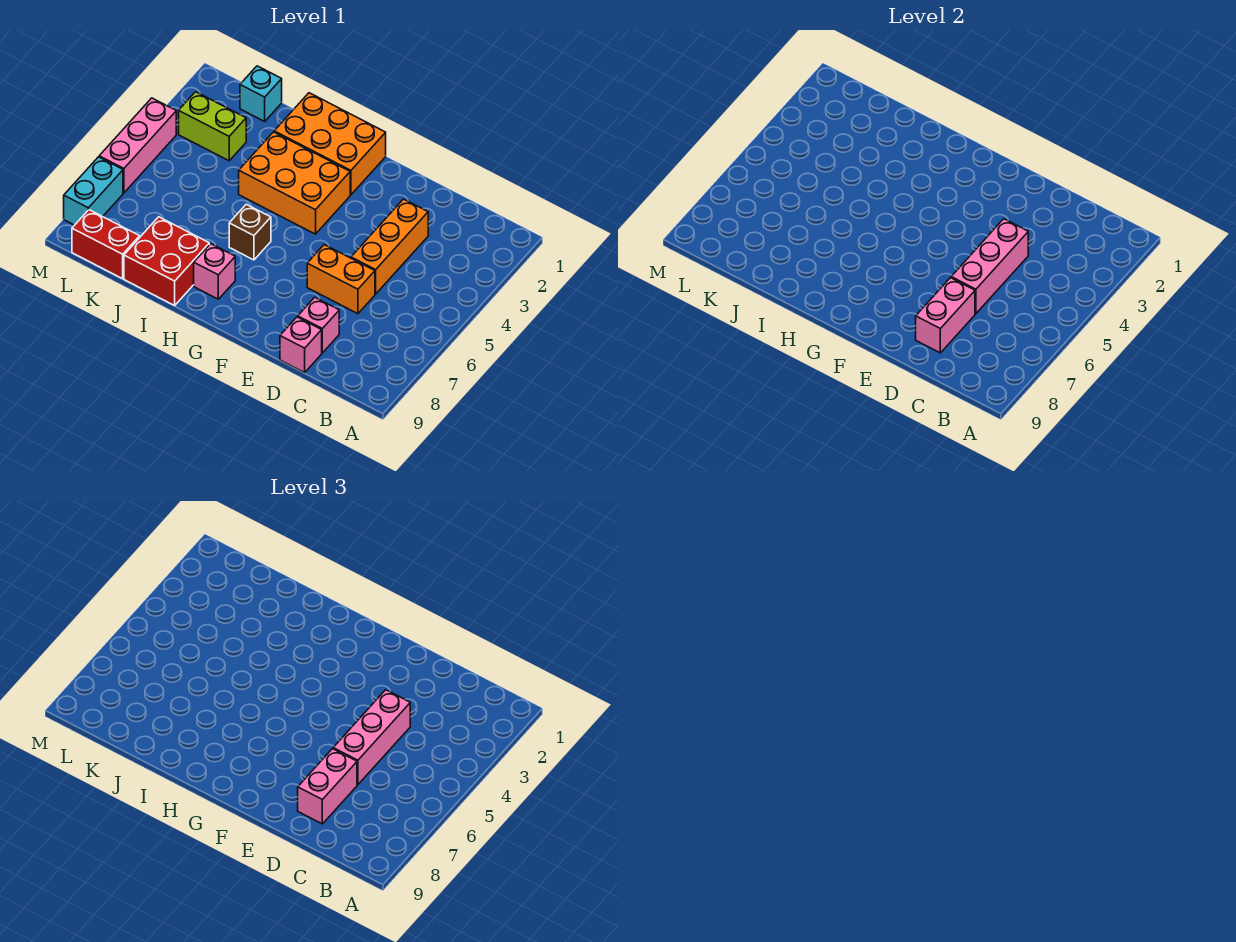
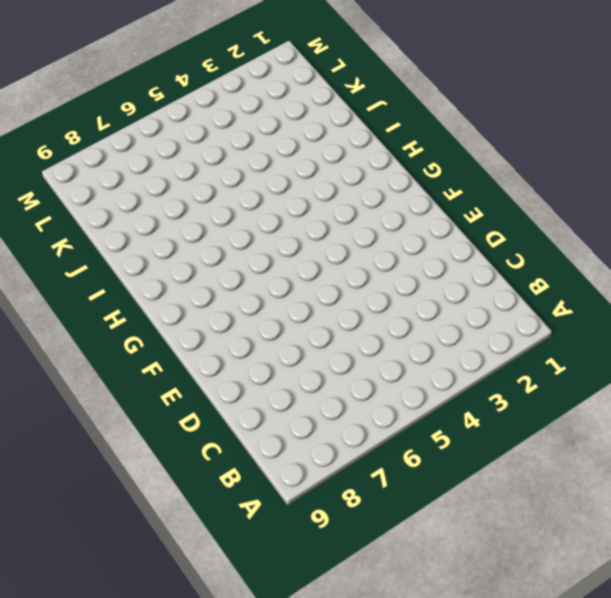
none -> orange brick D3:D5 level 1
none -> orange brick D6:E6 level 1
none -> pink brick D8 level 1

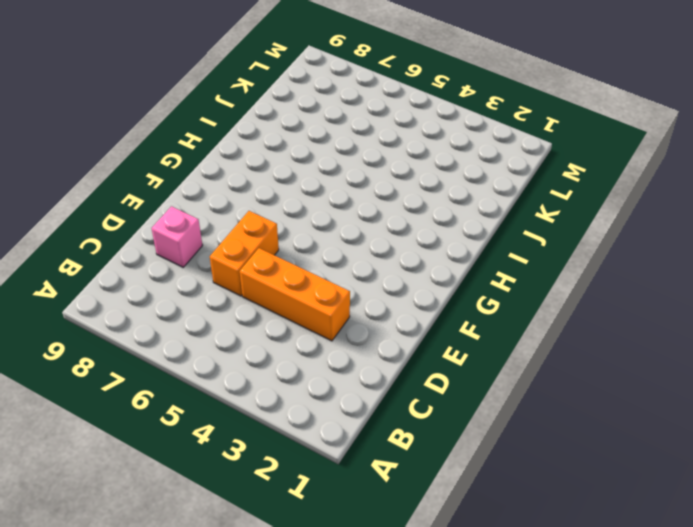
none -> pink brick D9 level 1
none -> orange brick G1:I2 level 1
none -> orange brick G3:I4 level 1

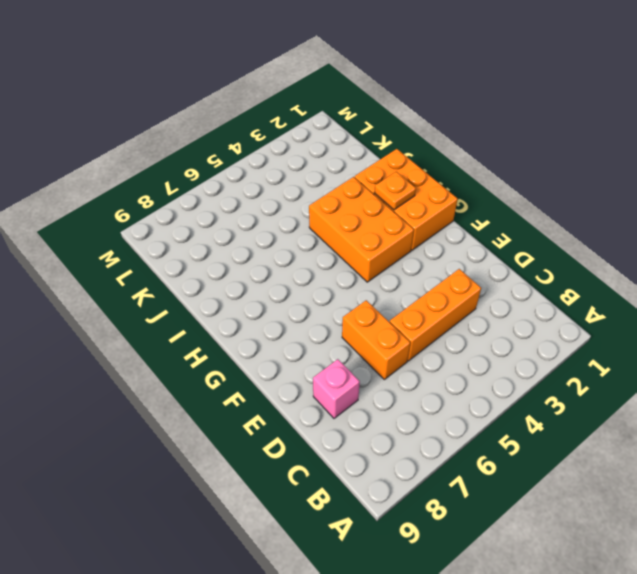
orange plate H2 level 2 -> none
none -> pink brick D9 level 1
none -> brown brick H6 level 1
none -> pink brick H8 level 1

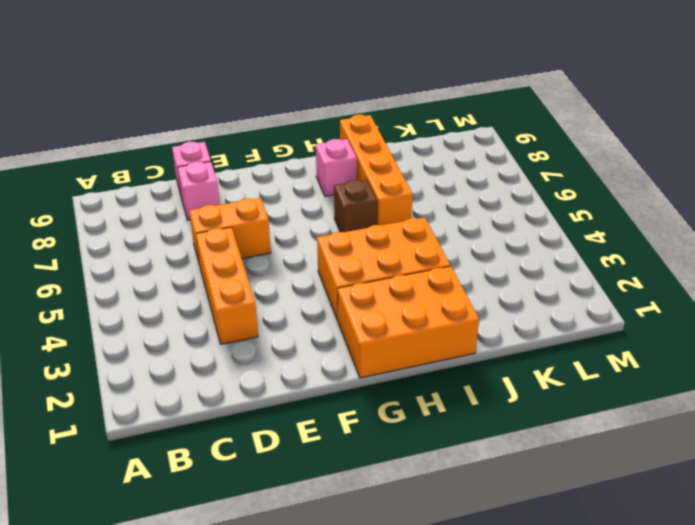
orange brick I6:I9 level 1 -> red brick I8:J9 level 1
none -> cyan brick K1 level 1
none -> lime brick K3:L3 level 1
none -> red brick K9:L9 level 1

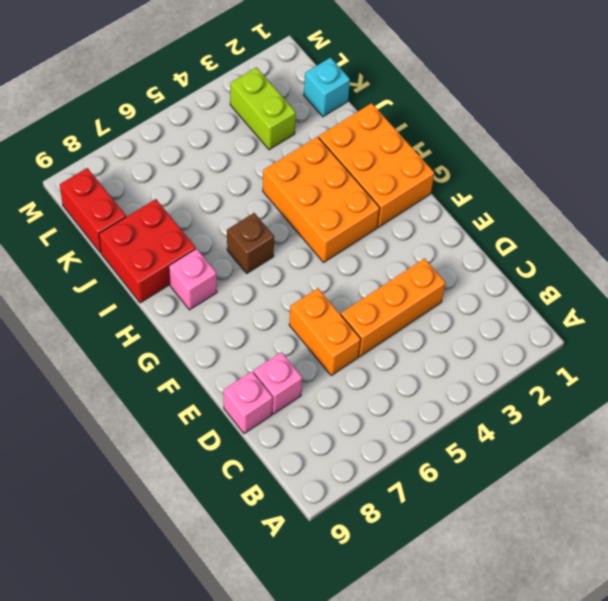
none -> pink brick M4:M6 level 1
none -> cyan brick M7:M8 level 1
none -> pink brick D4:D6 level 2

